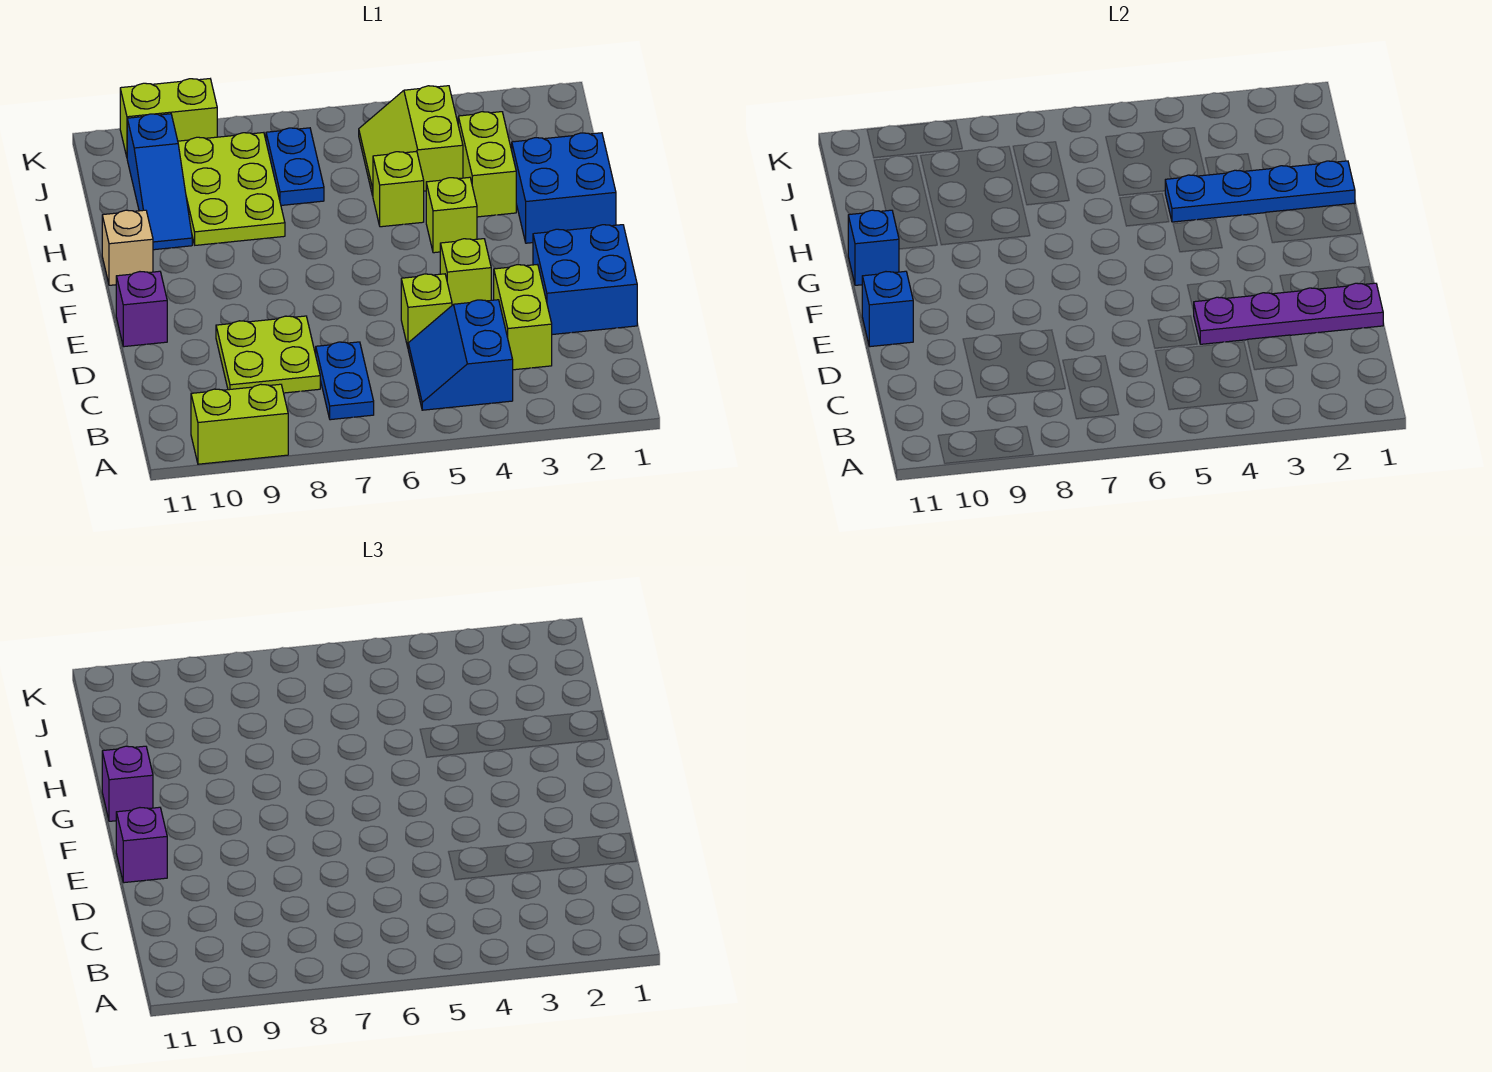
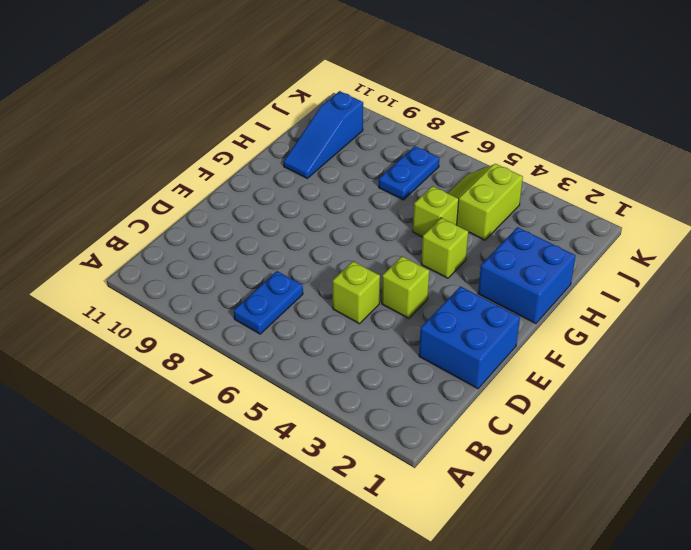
none -> lime brick A9:A10 level 1
none -> blue slope B4:C5 level 1 top 4
none -> lime brick C3:D3 level 1

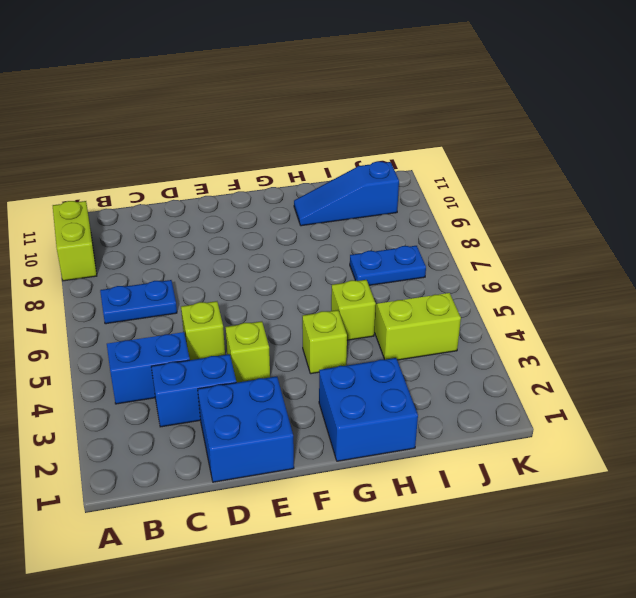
blue brick C3:D3 level 1 -> lime brick C3:D3 level 1
none -> lime plate C8:D9 level 1
none -> purple brick E11 level 1
none -> tan brick G11 level 1

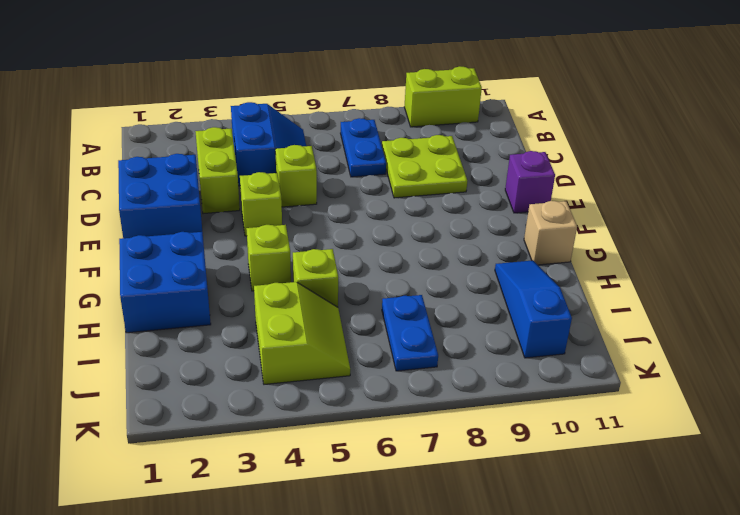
none -> lime brick H3:I3 level 1
none -> lime plate H8:J9 level 1
none -> lime brick K9:K10 level 1

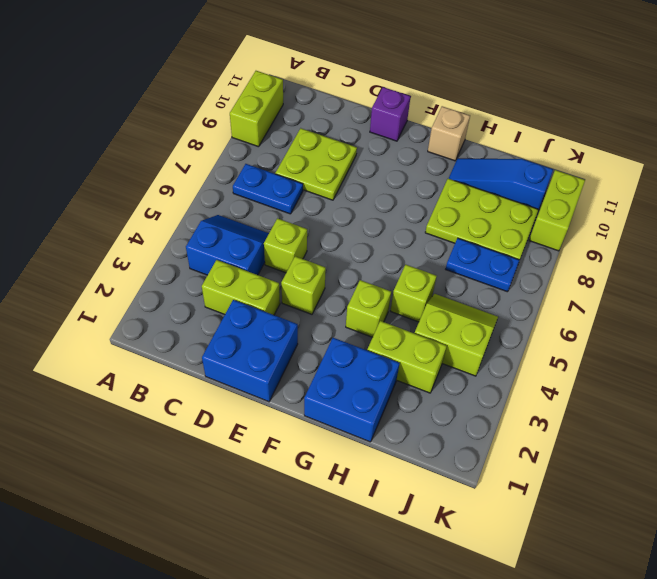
none -> purple plate D1:D4 level 2
none -> blue brick E11 level 2
none -> blue brick G11 level 2

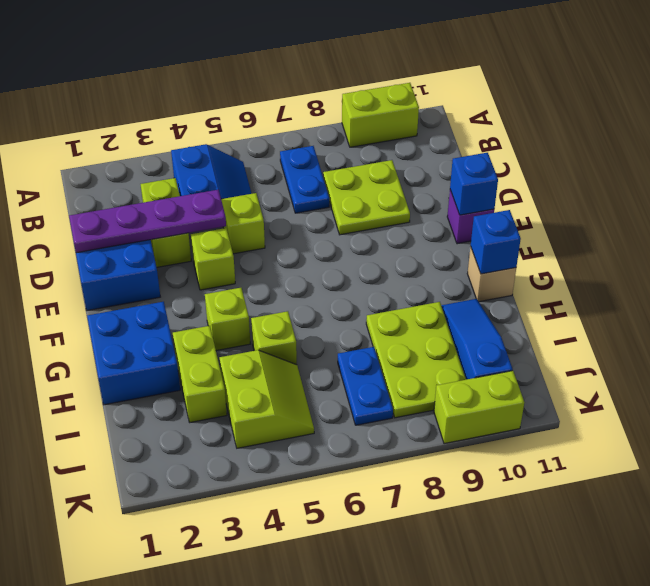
none -> blue plate H1:H4 level 2
none -> purple brick E11 level 3
none -> purple brick G11 level 3

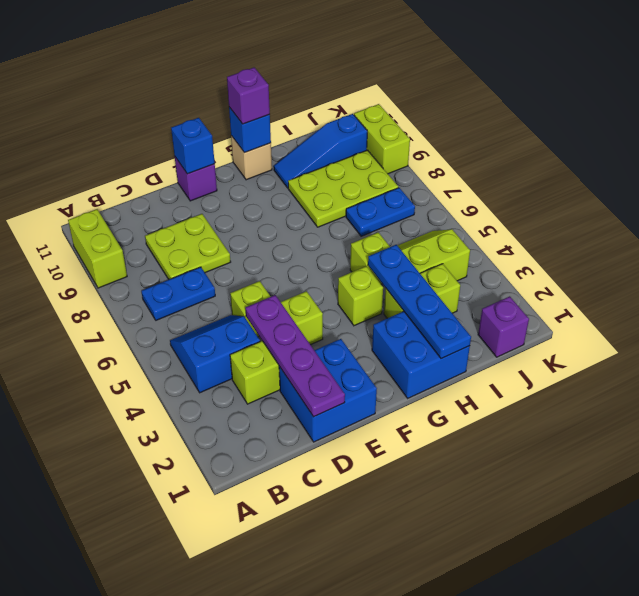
purple brick J1 level 1 -> purple brick E11 level 3

